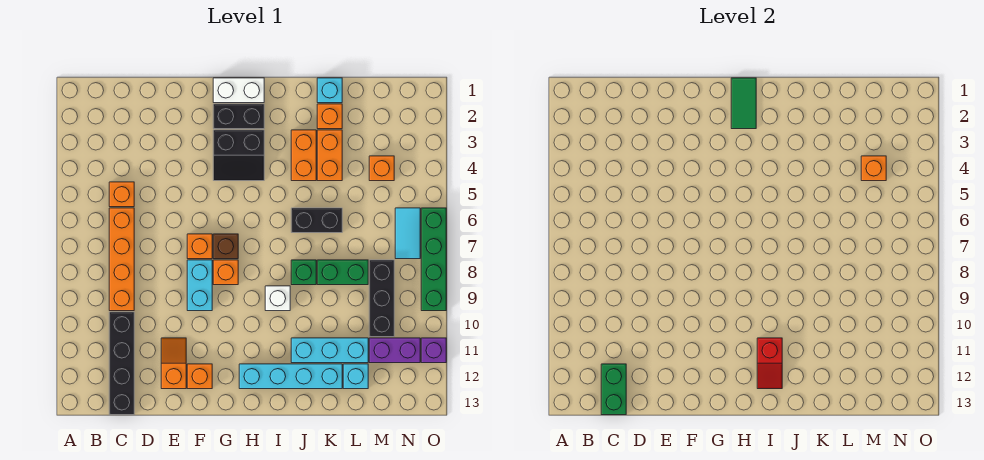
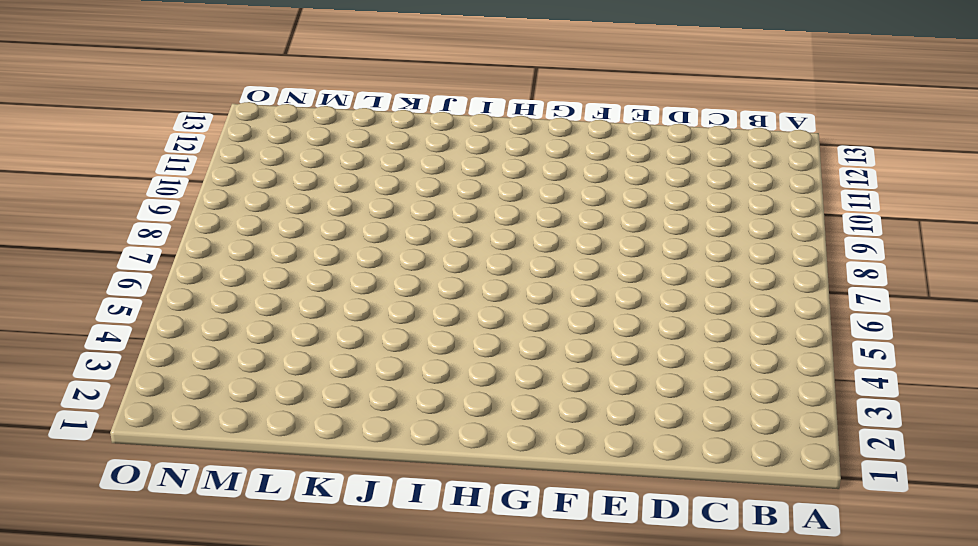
none -> orange brick C5 level 1
none -> orange brick C6:C9 level 1
none -> black brick C10:C13 level 1
none -> orange slope E11:E12 level 1 top 12

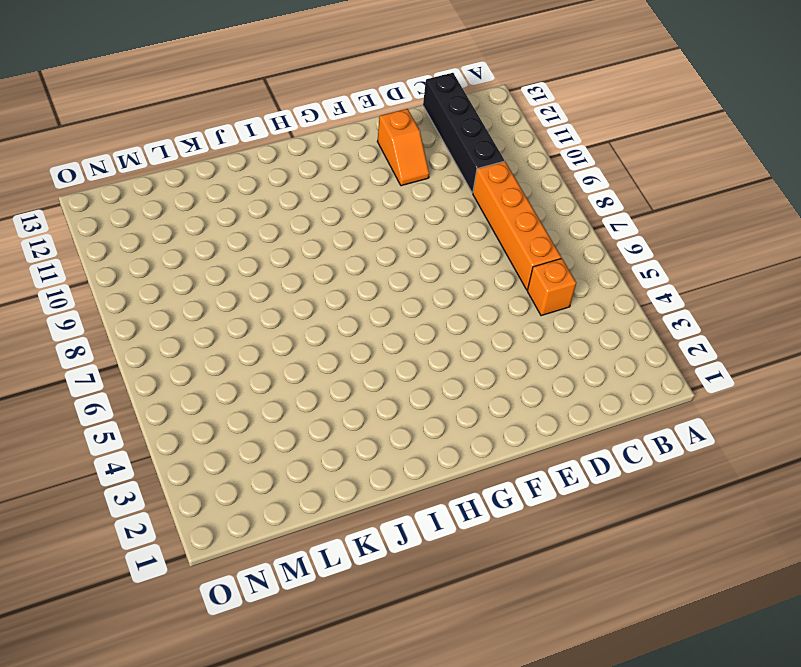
none -> orange brick F7 level 1
none -> cyan brick F8:F9 level 1
none -> orange brick F12 level 1
none -> white brick G1:H1 level 1

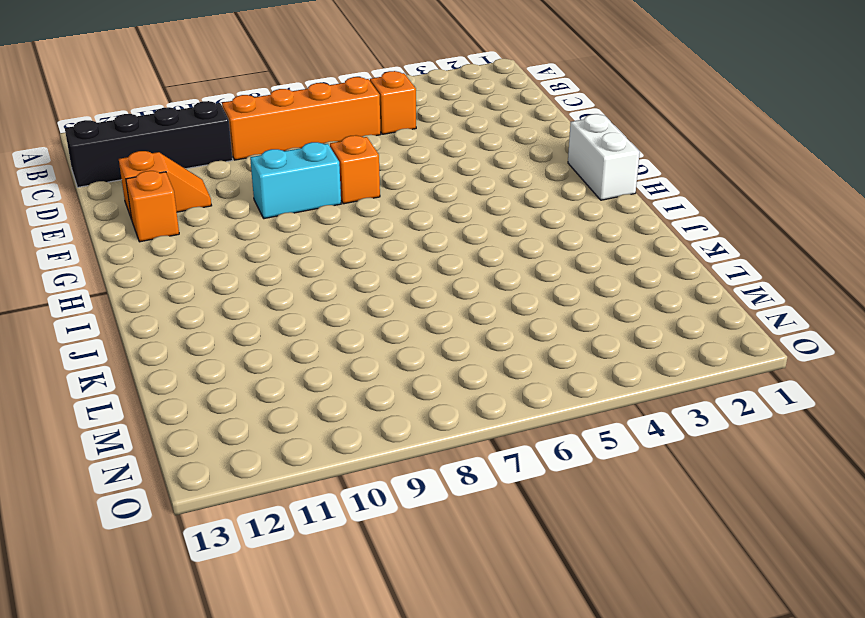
none -> black brick G2:H2 level 1
none -> black slope G3:H4 level 1 top 3
none -> brown brick G7 level 1
none -> orange brick G8 level 1

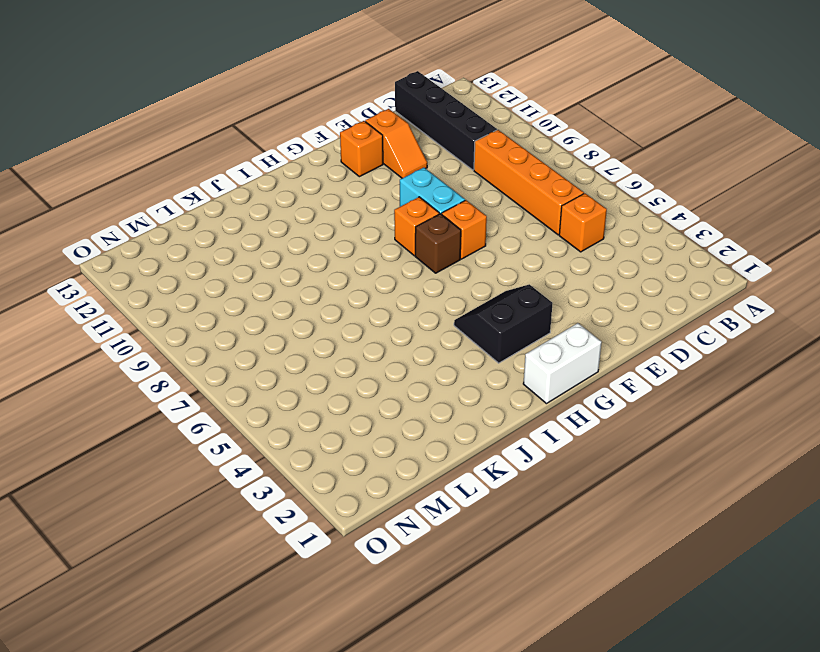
none -> black brick G2:H2 level 1
none -> cyan brick H12:K12 level 1
none -> white brick I9 level 1
none -> orange brick J3:J4 level 1

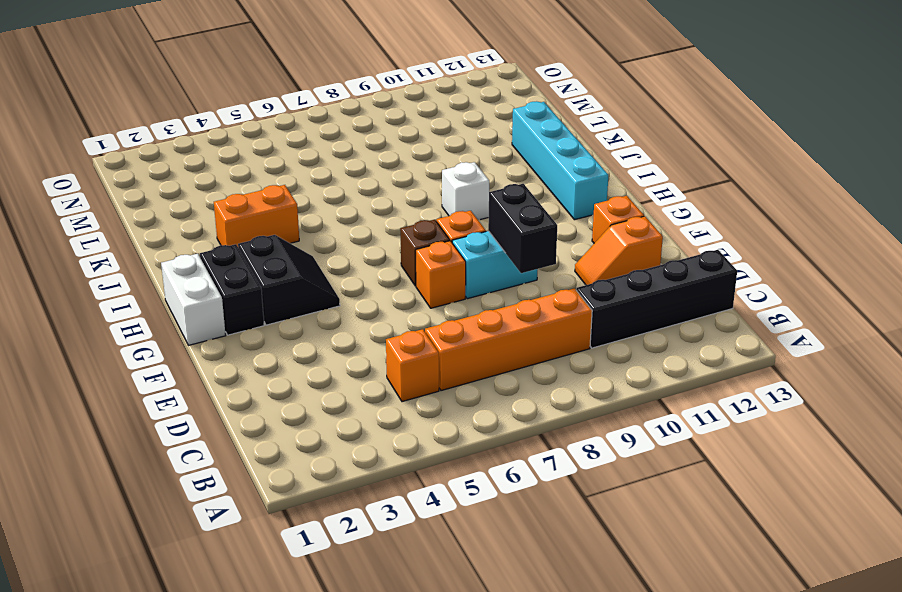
black brick E9:F9 level 2 -> black brick J6:K6 level 1
none -> green brick J8 level 1
none -> cyan brick J11:L11 level 1
none -> cyan brick K1 level 1
none -> orange brick K2 level 1

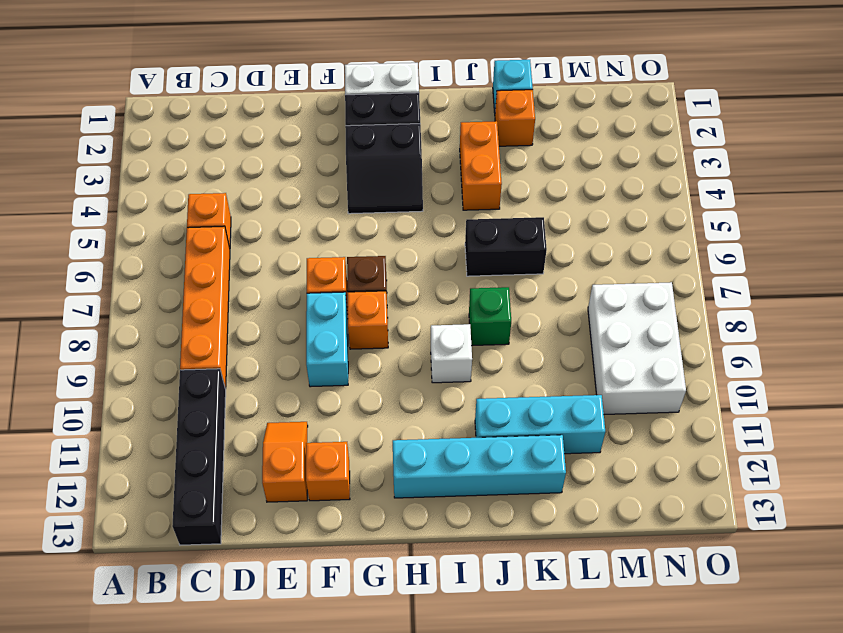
white brick M8:N10 level 1 -> black brick M8:M10 level 1
none -> orange brick K3:K4 level 1
none -> green brick K8:L8 level 1
none -> cyan brick L12 level 1
none -> orange brick M4 level 1

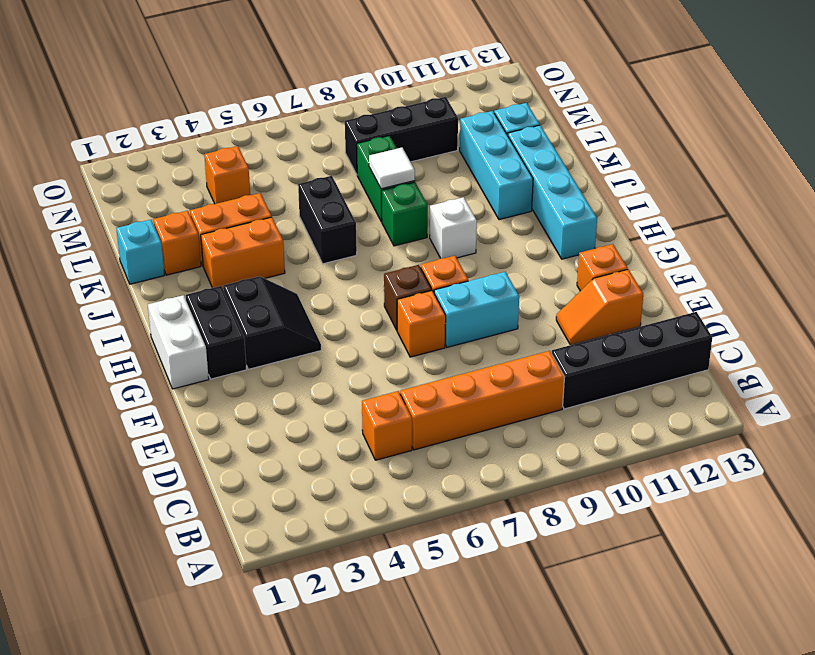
white tile K8 level 2 -> none
none -> purple brick M11:N11 level 1
none -> cyan tile N6:N7 level 1
none -> green brick O6:O9 level 1
none -> purple brick O11 level 1

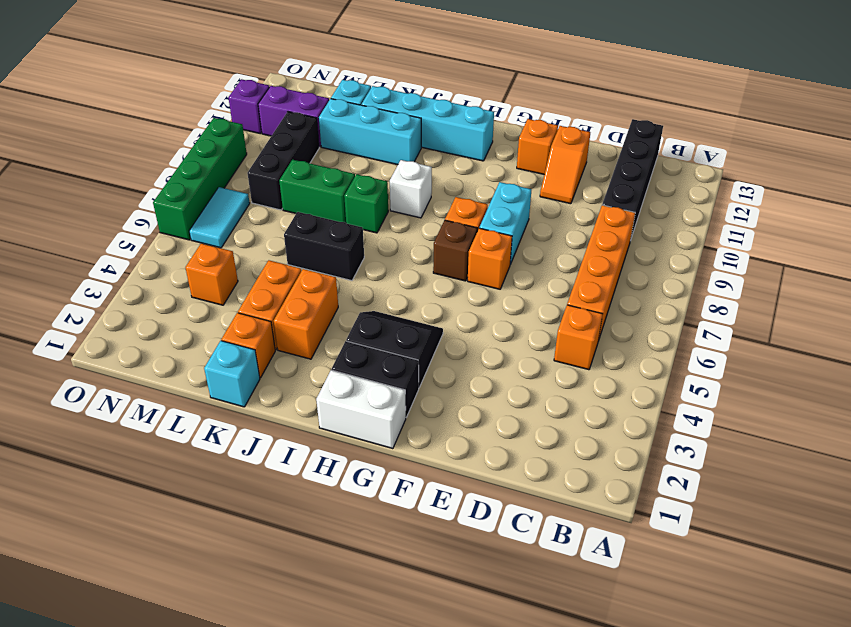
none -> green brick C12:C13 level 2
none -> green tile H1:H2 level 2
none -> red slope I11:I12 level 2 top 11
none -> orange brick M4 level 2

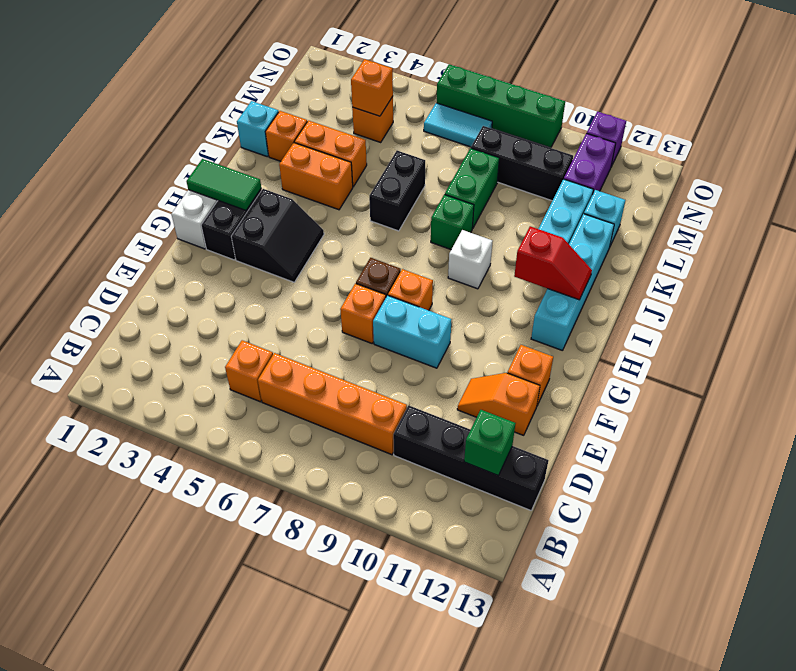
green brick C12 level 2 -> green brick C12:C13 level 2

